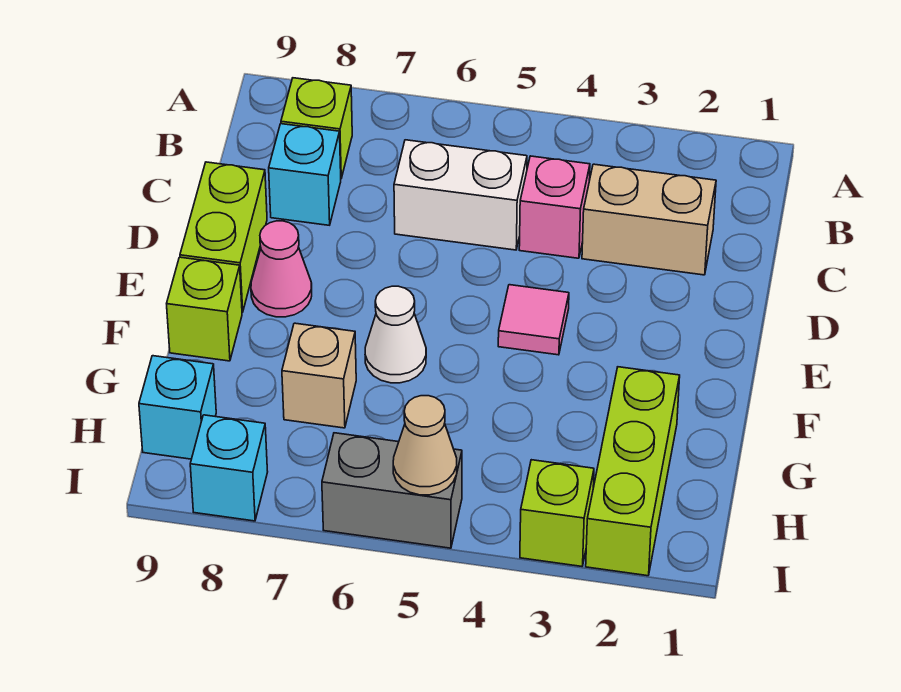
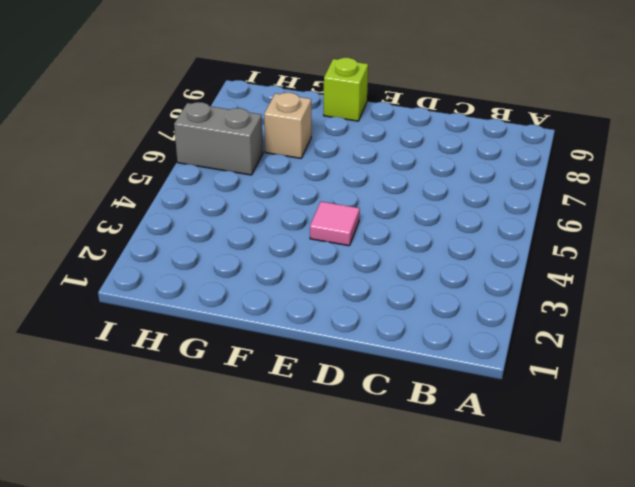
grey brick H6:I6 level 1 -> grey brick I5:I6 level 1
none -> lime brick B8 level 1
none -> tan brick C2:C3 level 1
none -> pink brick C4 level 1

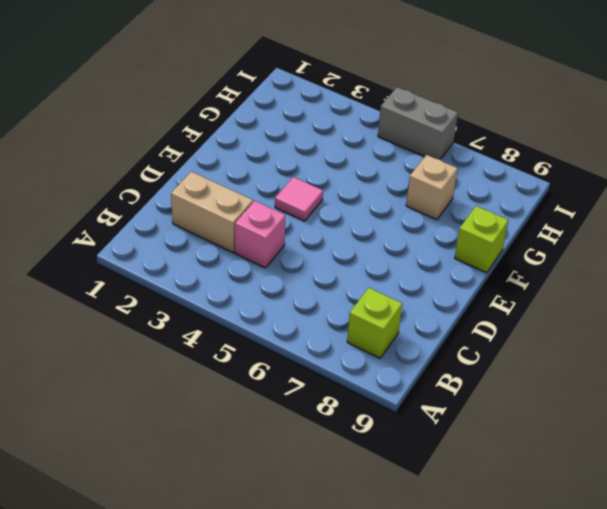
none -> white brick C5:C6 level 1
none -> cyan brick C8 level 1
none -> lime brick D9:E9 level 1

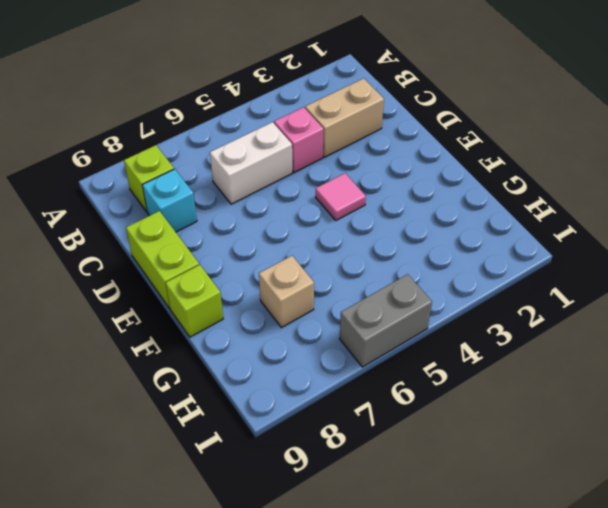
none -> pink cone E8 level 1
none -> white cone F6 level 1
none -> lime brick G2:I2 level 1

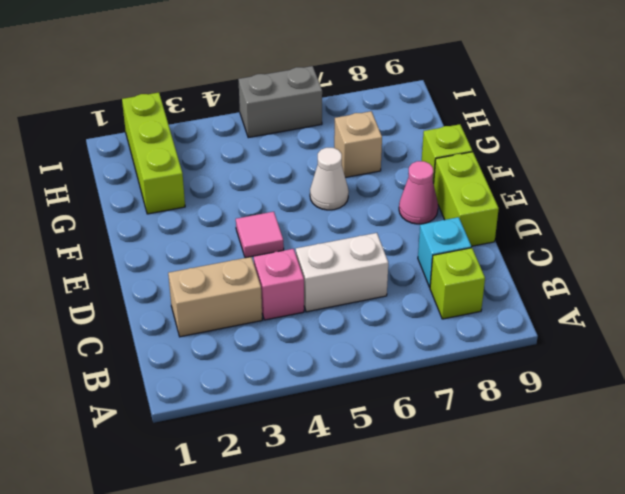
none -> cyan brick H9 level 1
none -> lime brick I3 level 1
none -> cyan brick I8 level 1

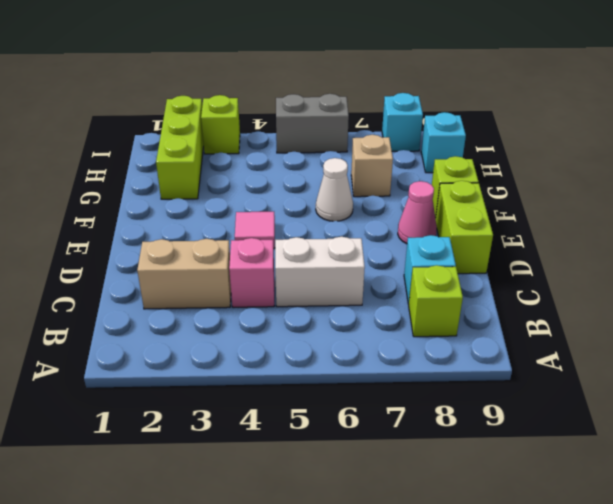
none -> tan cone I5 level 2

